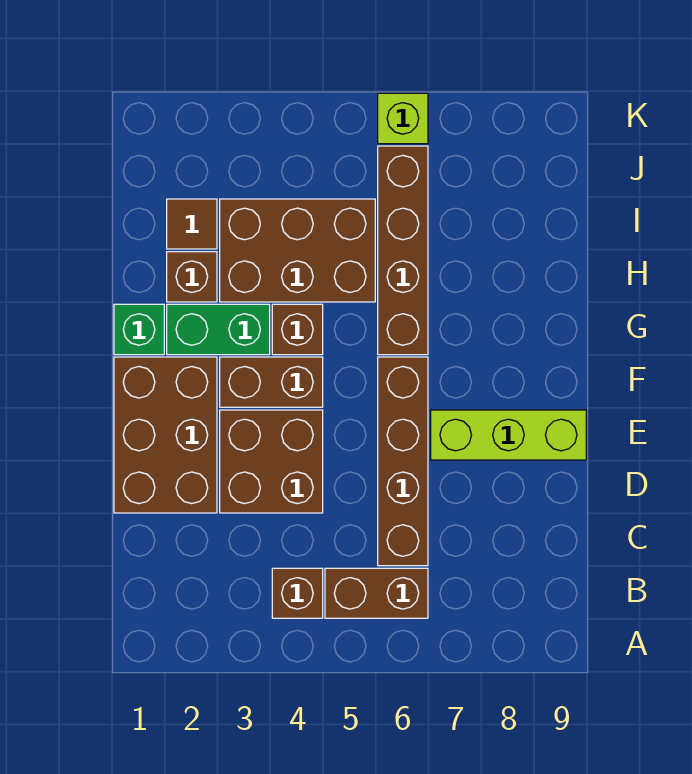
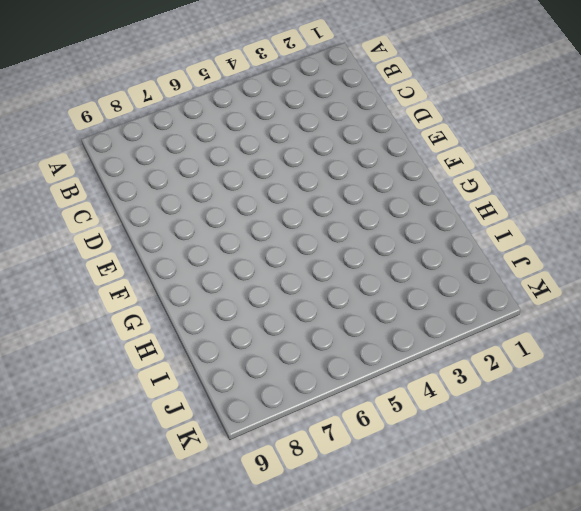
none -> brown brick B4 level 1
none -> brown brick B5:B6 level 1
none -> brown brick C6:F6 level 1

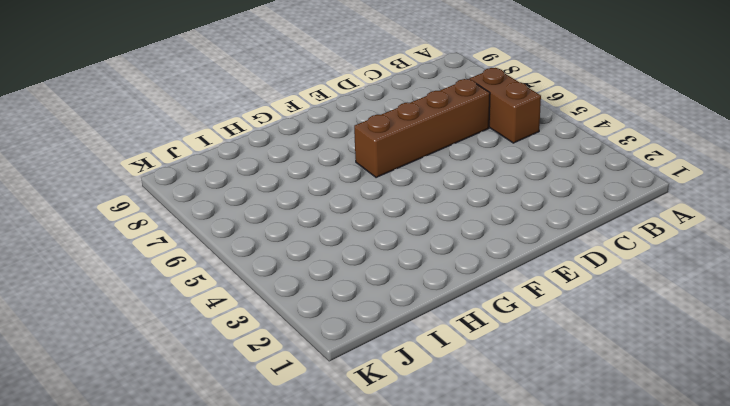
none -> brown brick B4 level 1
none -> brown brick D1:F2 level 1
none -> brown brick D3:E4 level 1

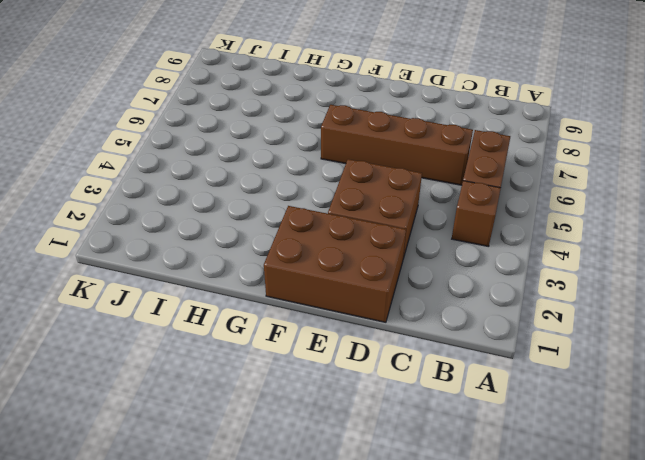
none -> lime brick E7:E9 level 1
none -> brown brick F3:F4 level 1
none -> green brick G1 level 1

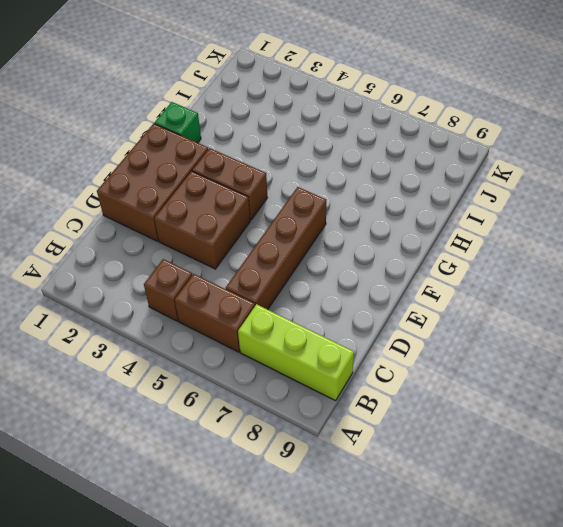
lime brick B7:B9 level 1 -> lime brick E7:E9 level 1
none -> green brick G2:G3 level 1
none -> brown brick G4 level 1
none -> brown brick G6:J6 level 1

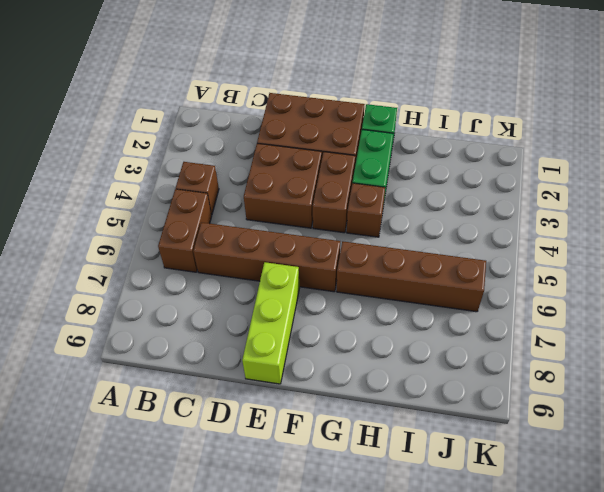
none -> brown brick H2 level 1
none -> brown brick H3:I5 level 1
none -> brown tile I2 level 1

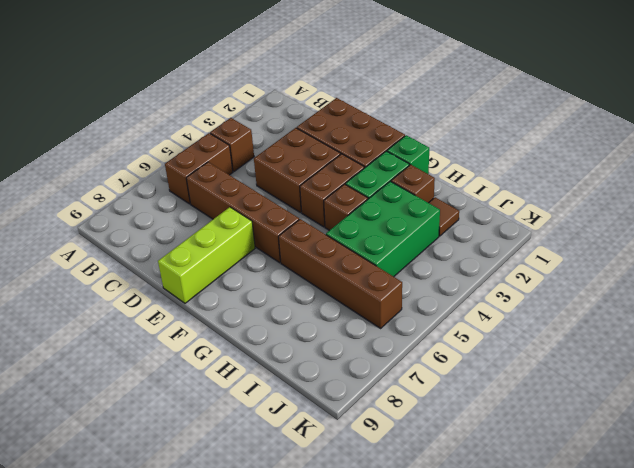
green brick H3:I5 level 1 -> brown brick H3:I5 level 1
none -> lime brick K6 level 1

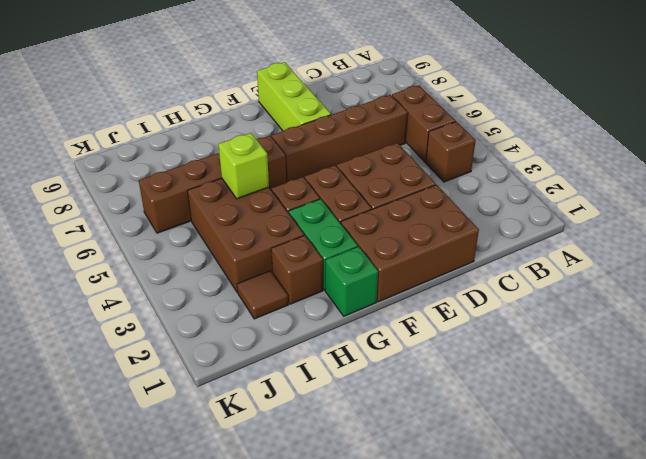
lime brick H5 level 2 -> lime brick K6 level 1

